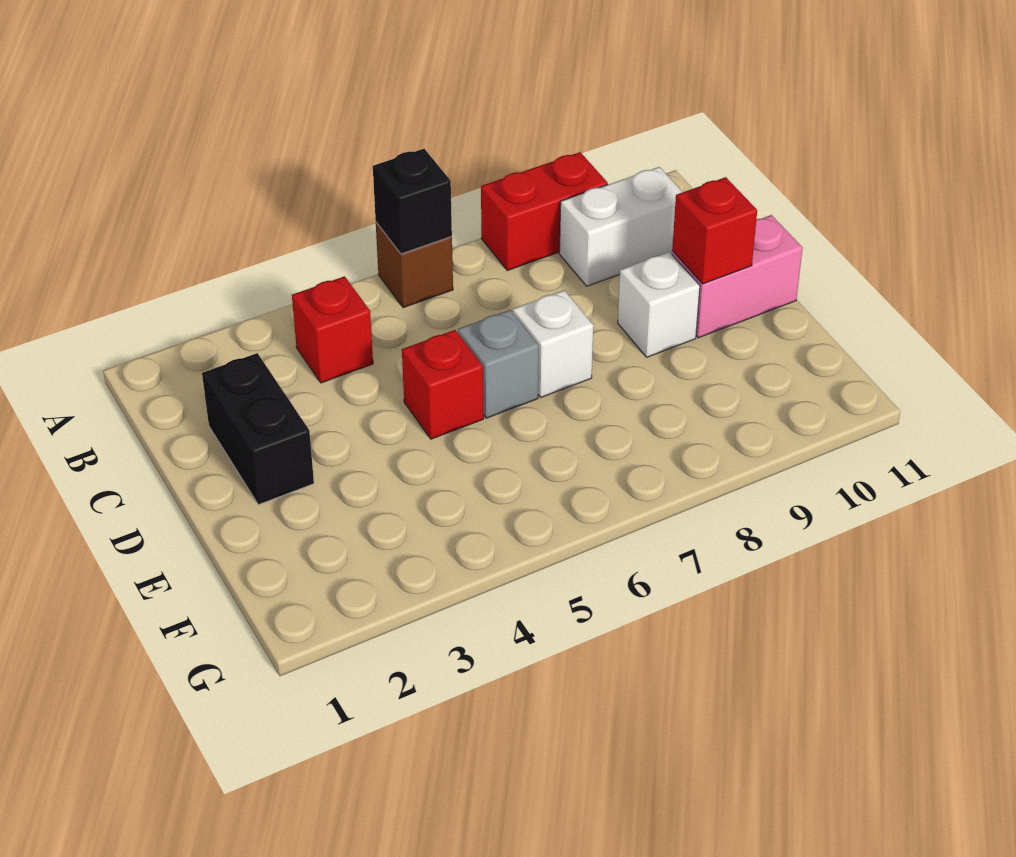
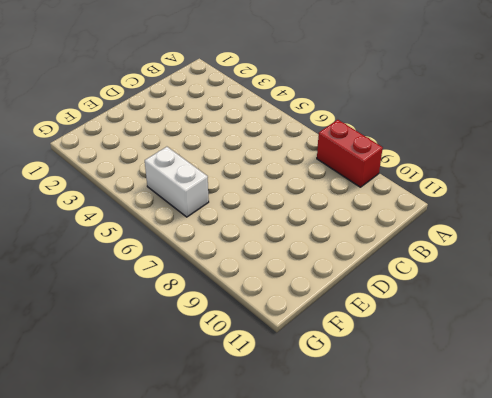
white brick F5:F6 level 1 -> white brick B9:B10 level 1
none -> brown brick A6 level 1
none -> red brick B4 level 1
none -> black brick C2:D2 level 1

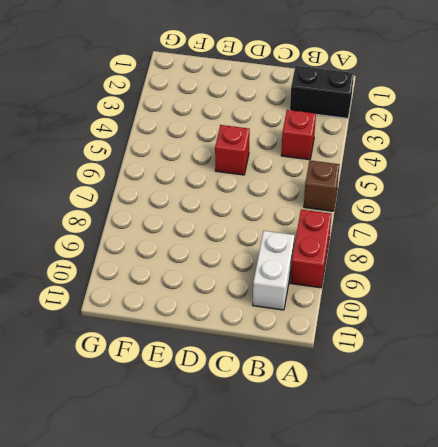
black brick A2:B2 level 1 -> black brick C2:D2 level 1
none -> grey brick D6 level 1
none -> white brick D7 level 1
none -> white brick D9 level 1

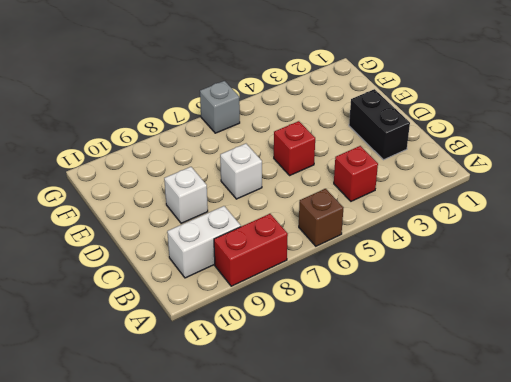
grey brick G6 level 1 -> grey brick D6 level 1
none -> pink brick D10:D11 level 1
none -> black brick A6 level 2
none -> red brick D10 level 2

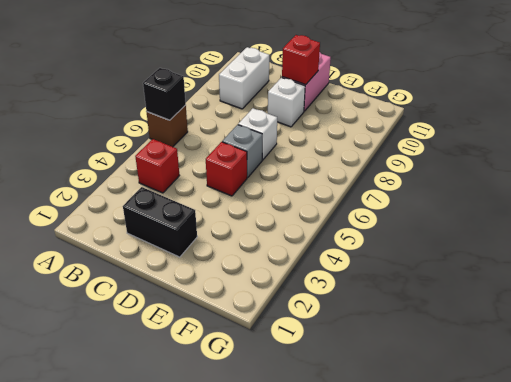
none -> red brick A8:A9 level 1

